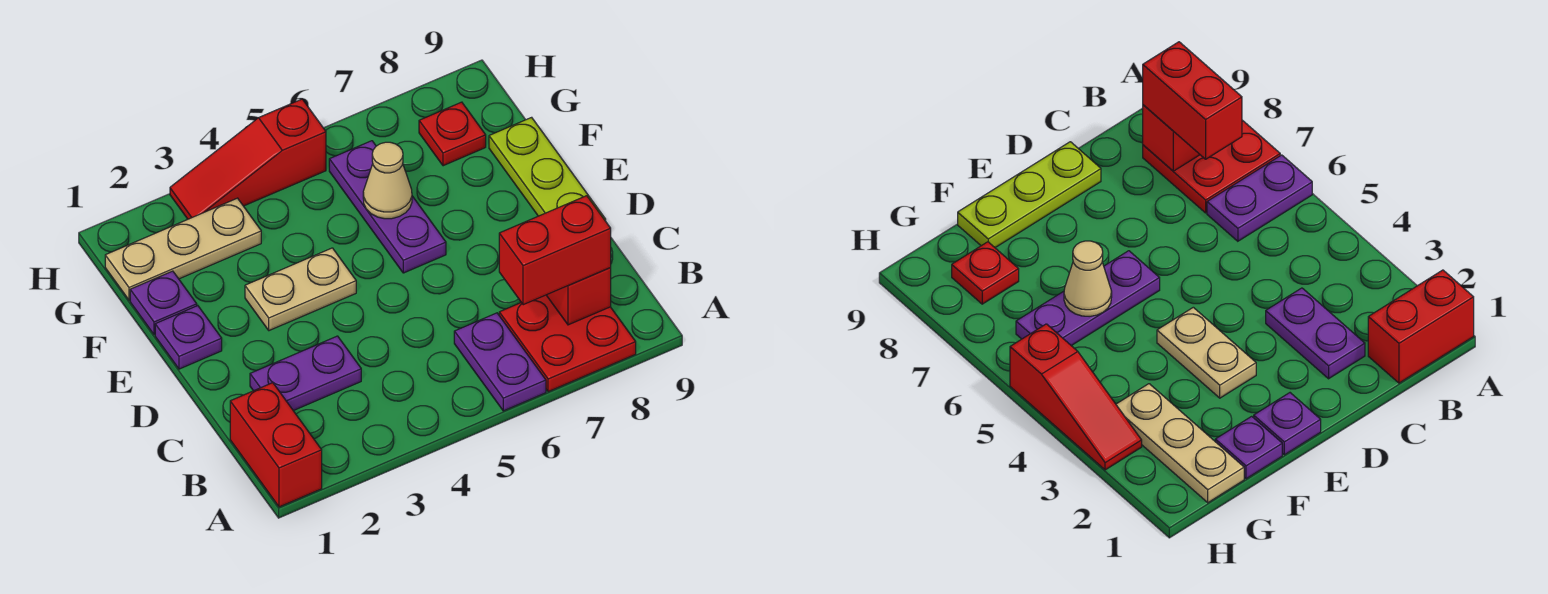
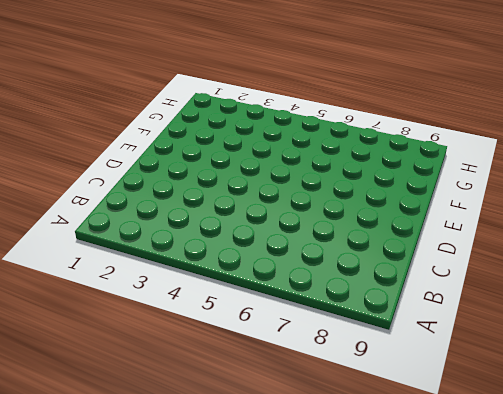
none -> red brick A1:B1 level 1
none -> purple plate A6:B6 level 1
none -> red plate A7:B8 level 1

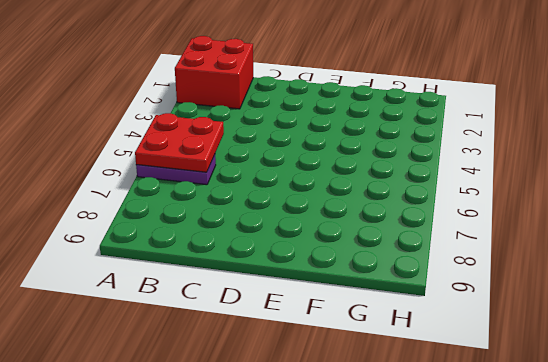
red brick A1:B2 level 1 -> red brick A1:B1 level 1
red plate A5:B6 level 2 -> red plate A7:B8 level 1
none -> purple plate C2:C3 level 1
none -> lime plate D9:F9 level 1
none -> purple plate E1 level 1

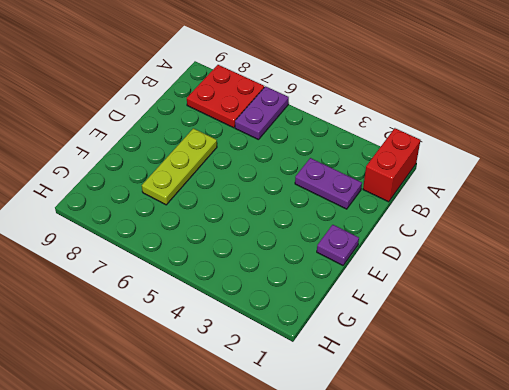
lime plate D7:F7 level 1 -> lime plate D9:F9 level 1
none -> tan plate E3:E4 level 1
none -> purple plate E6:G6 level 1
none -> purple plate F1 level 1

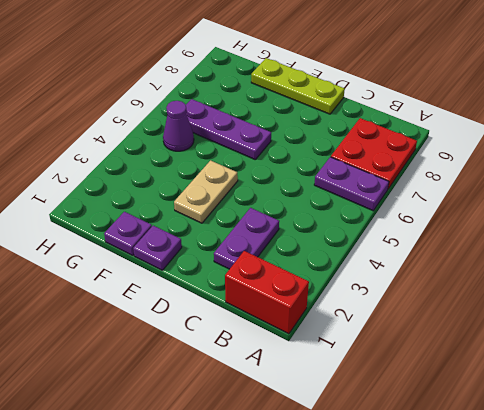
purple cone G5 level 1 -> none
none -> tan plate G1:G3 level 1
none -> red plate G8 level 1
none -> red slope H3:H5 level 1 top 5

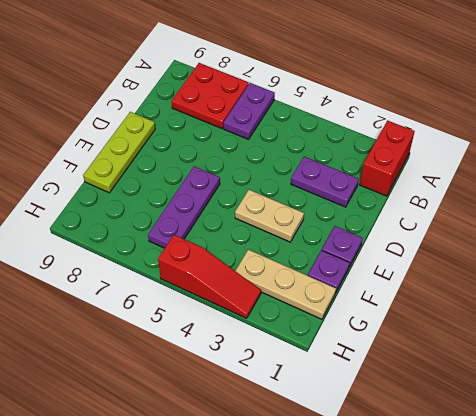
none -> red plate G8 level 1
none -> red brick B8 level 2
none -> tan cone F6 level 2

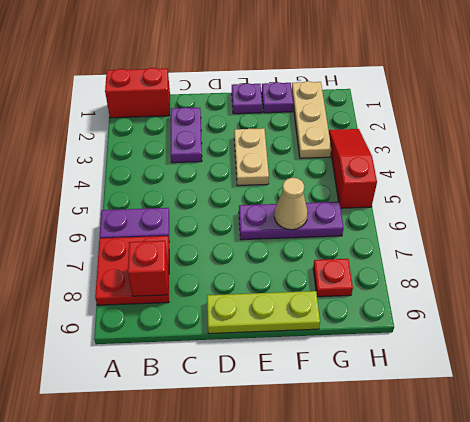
none -> red brick B7:B8 level 3

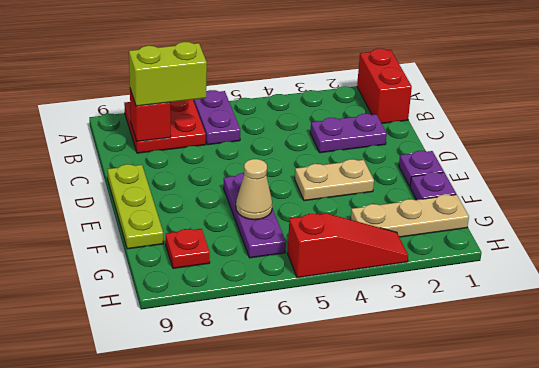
lime brick B7:B8 level 3 -> red brick B7:B8 level 3

